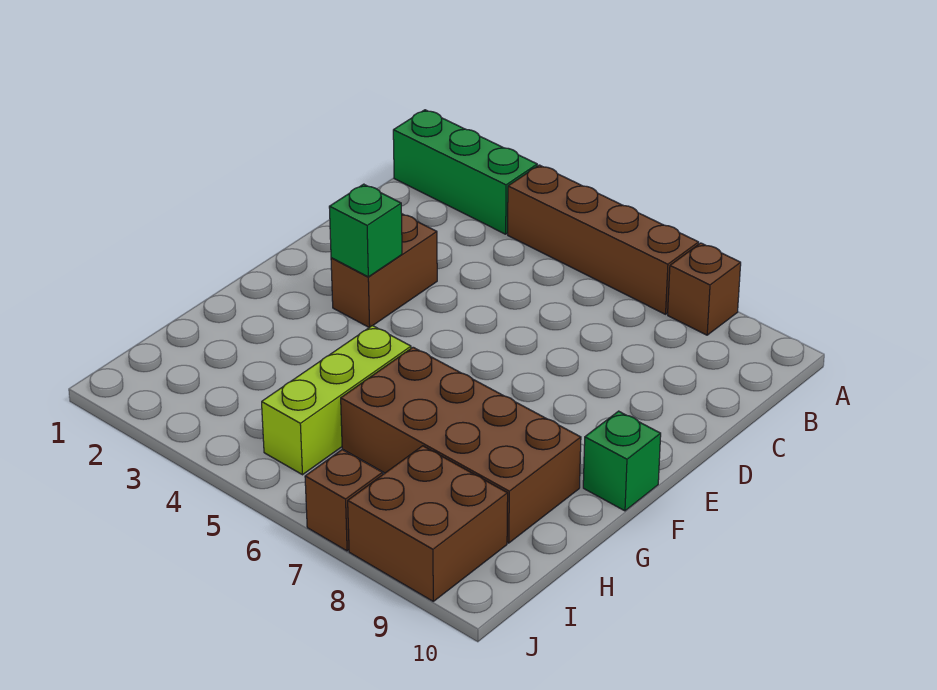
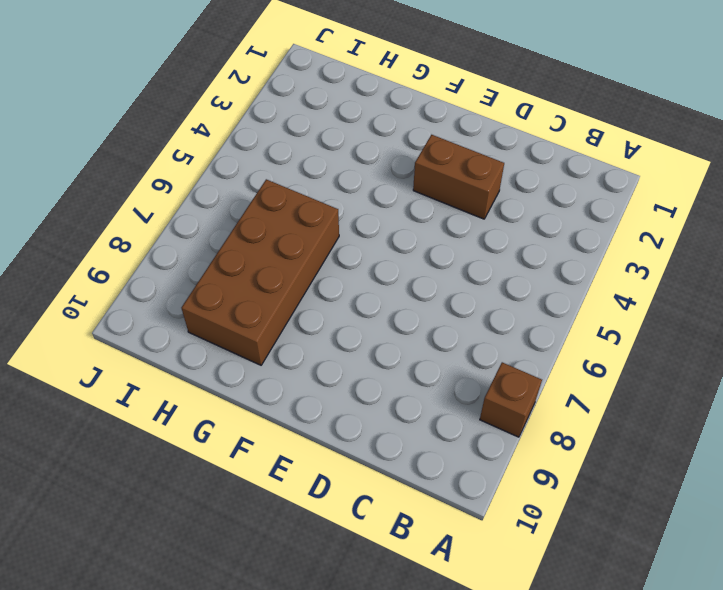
none -> green brick A1:A3 level 1
none -> brown brick A4:A7 level 1

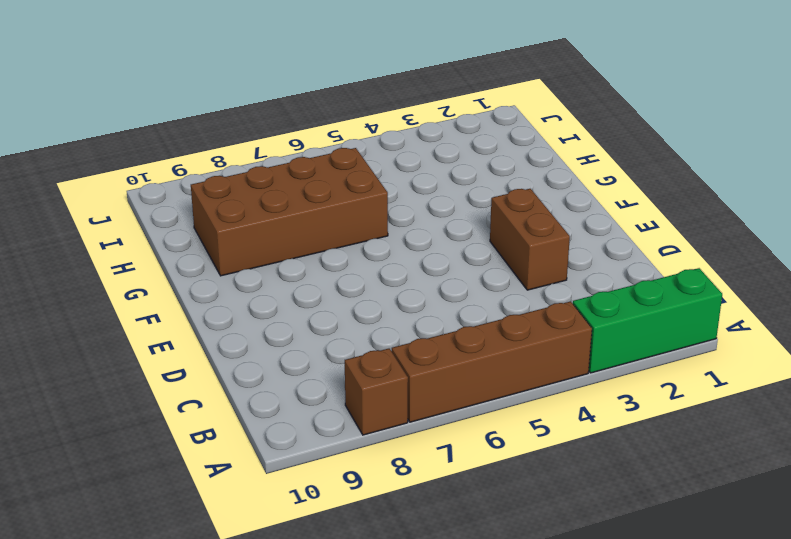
none -> green brick F10 level 1
none -> lime brick G5:I5 level 1

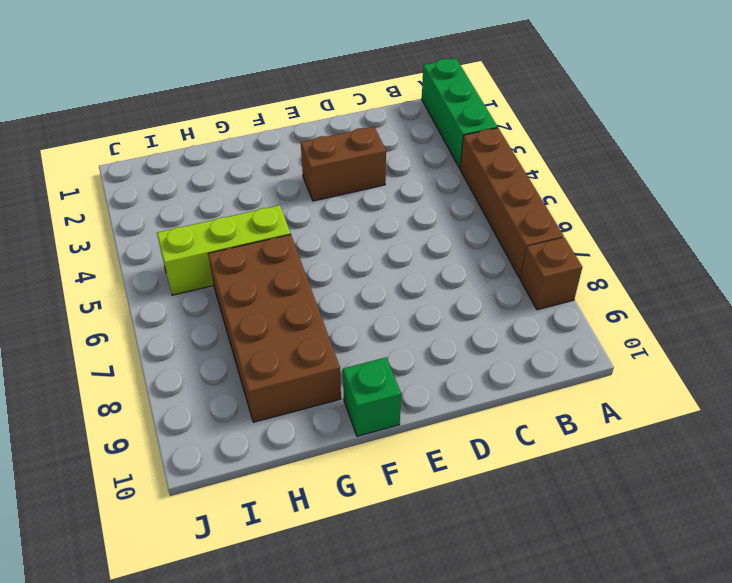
none -> brown brick I8:J9 level 1
none -> brown brick J7 level 1

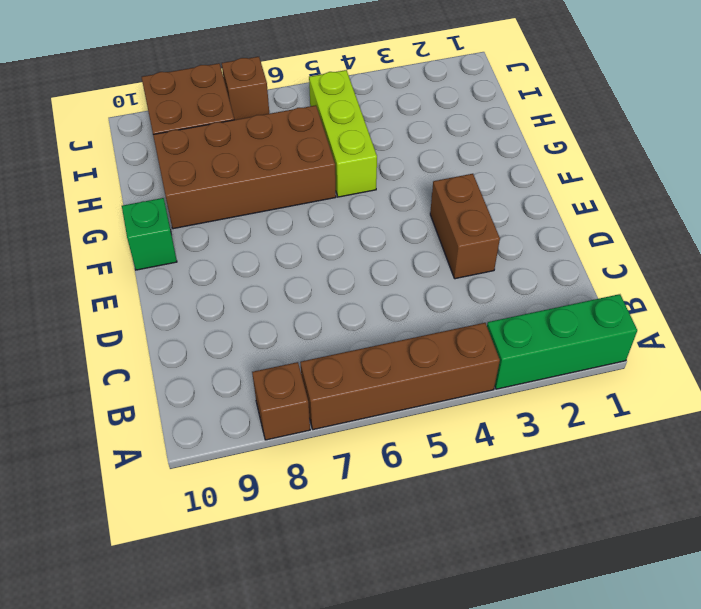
none -> green brick E3 level 2

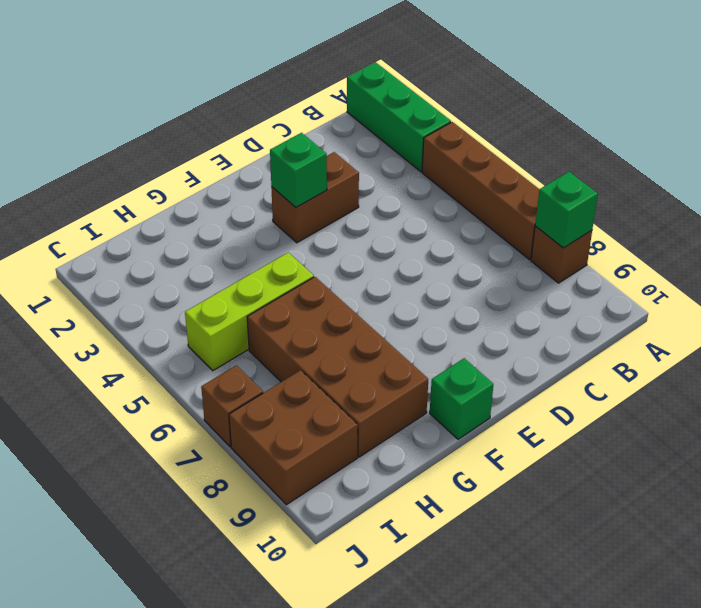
green brick A8 level 2 -> none

